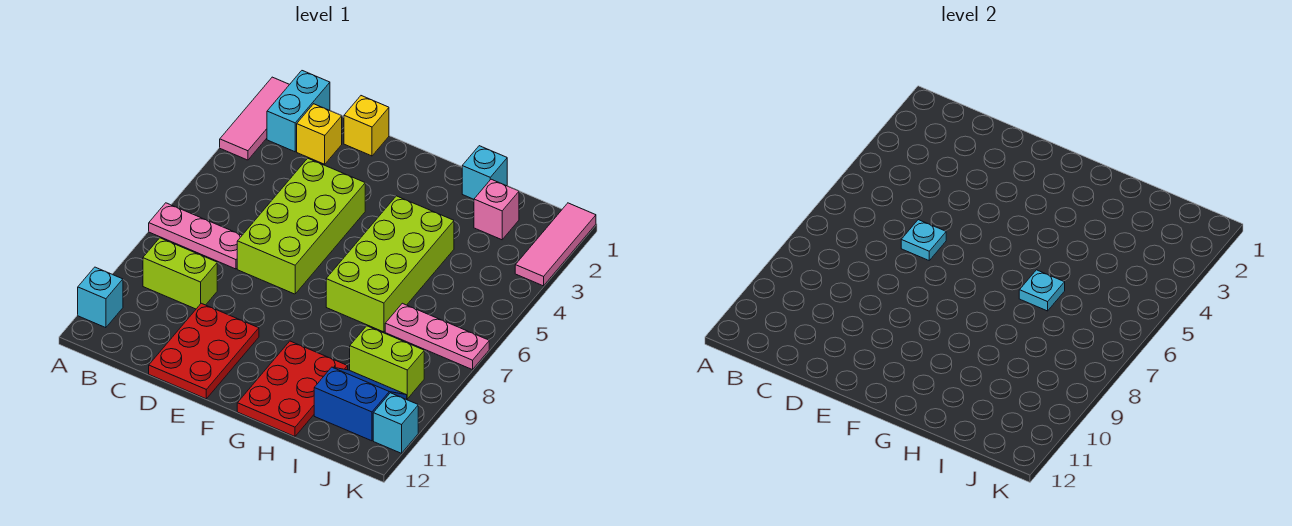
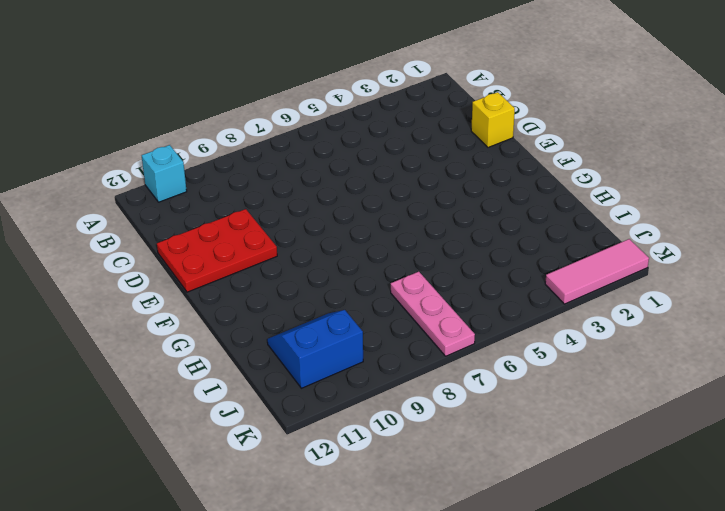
blue slope I10:J11 level 1 top J -> blue slope I10:J11 level 1 top 11
none -> pink tile A1:A3 level 1
none -> pink plate A7:C7 level 1
none -> cyan brick B1:B2 level 1

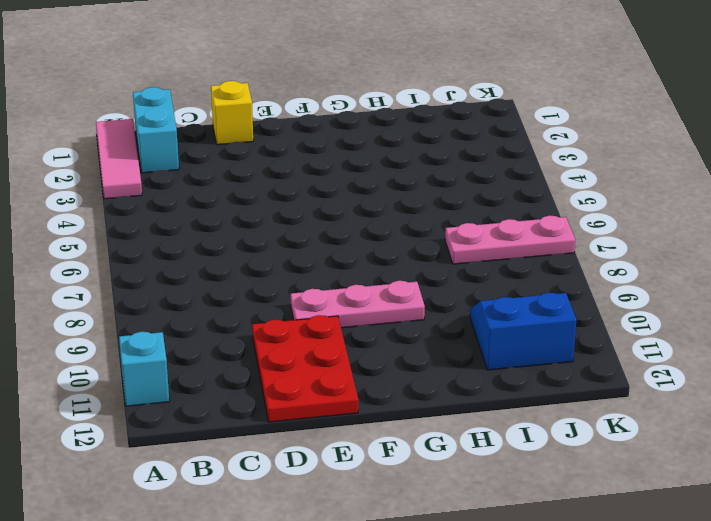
pink plate E9:G9 level 1 -> pink plate A7:C7 level 1
none -> lime brick B9:C9 level 1
none -> yellow brick C2 level 1
none -> lime brick D4:E7 level 1

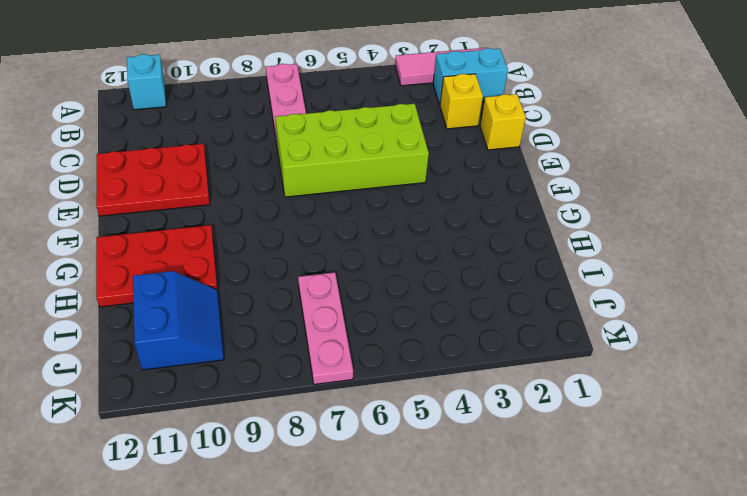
none -> lime brick B9:C9 level 1
none -> lime brick G4:H7 level 1
none -> cyan brick H1 level 1

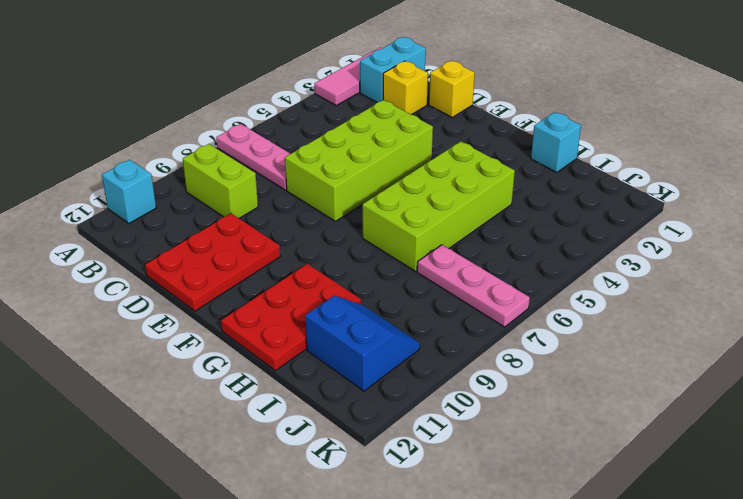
none -> pink brick I2 level 1
none -> lime brick I9:J9 level 1
none -> pink tile K1:K3 level 1

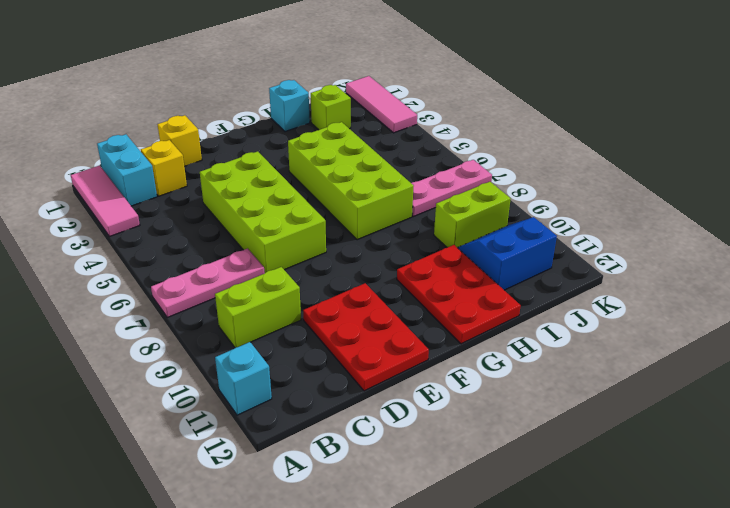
lime brick I2 level 1 -> pink brick I2 level 1
none -> cyan brick K11 level 1
none -> cyan plate D6 level 2
none -> cyan plate H6 level 2

